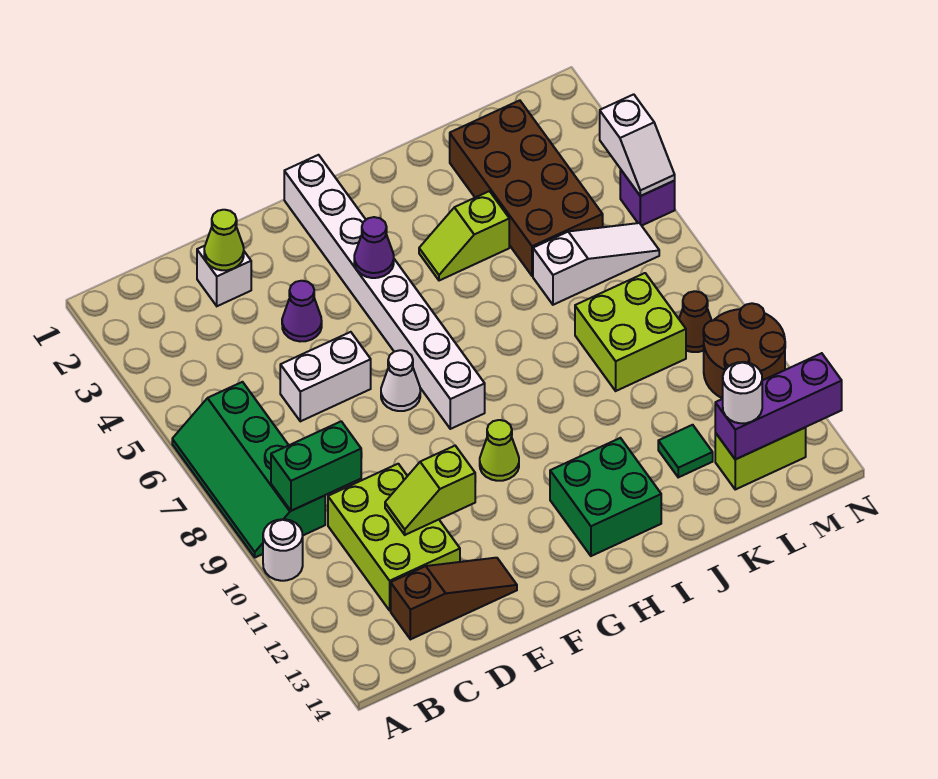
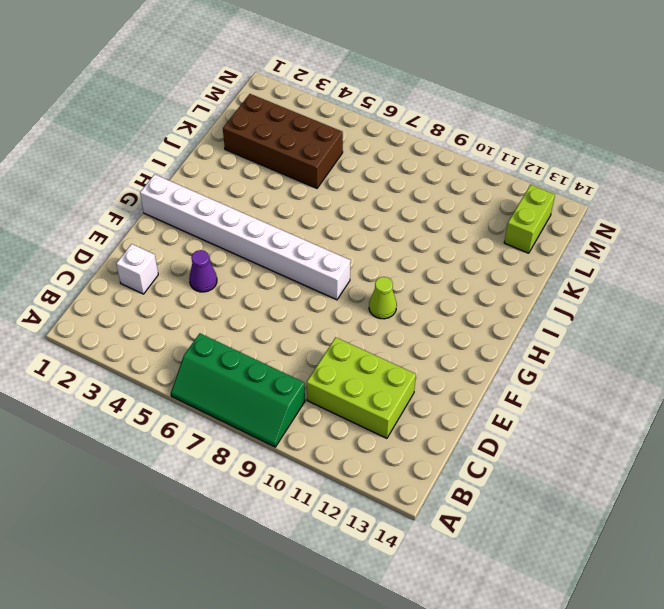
none -> white round brick A10 level 1
none -> brown slope C13:E13 level 1 top C
none -> white brick D6:E6 level 1

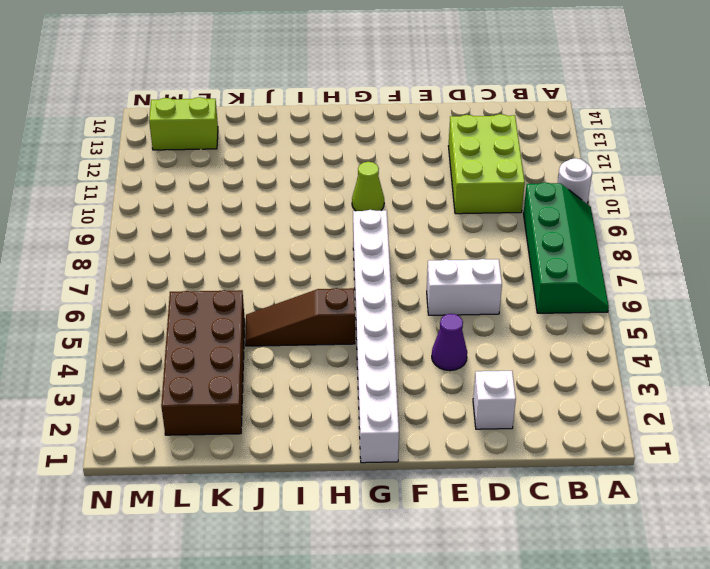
brown slope H5:J5 level 1 top H -> brown slope C13:E13 level 1 top C
none -> white cone F7 level 1
none -> green brick H12:I13 level 1
none -> lime slope I4:J4 level 1 top J

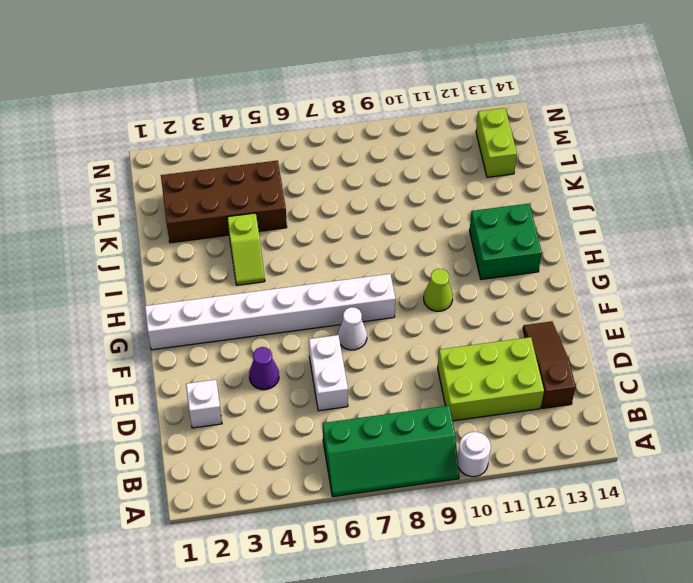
none -> white slope K6:M6 level 1 top K
none -> lime brick K8:L9 level 1
none -> green tile K12 level 1

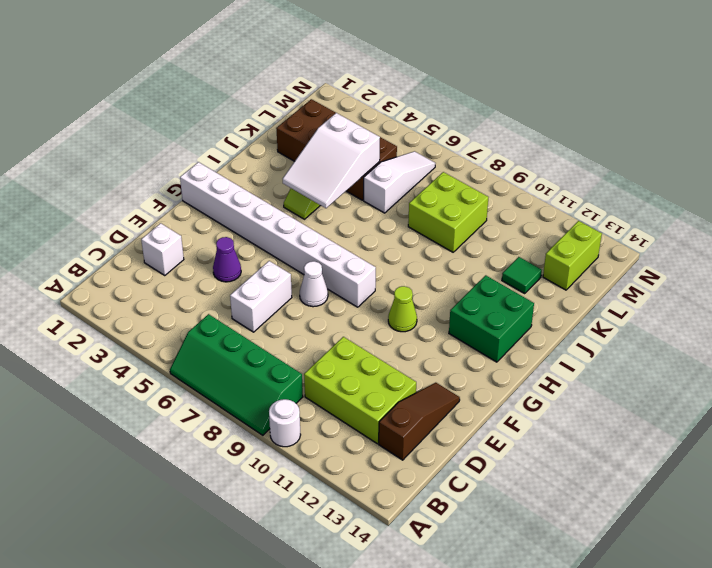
white slope I4:K5 level 2 top K -> none
none -> brown cone M9 level 1
none -> brown round brick M10:N11 level 1
none -> purple brick N5 level 1

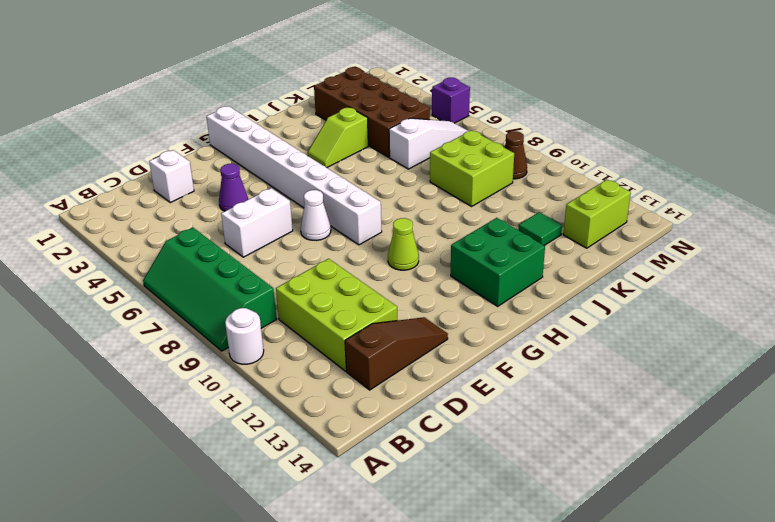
none -> brown round brick M10:N11 level 1
none -> green brick B9:C9 level 2
none -> lime cone D2 level 2

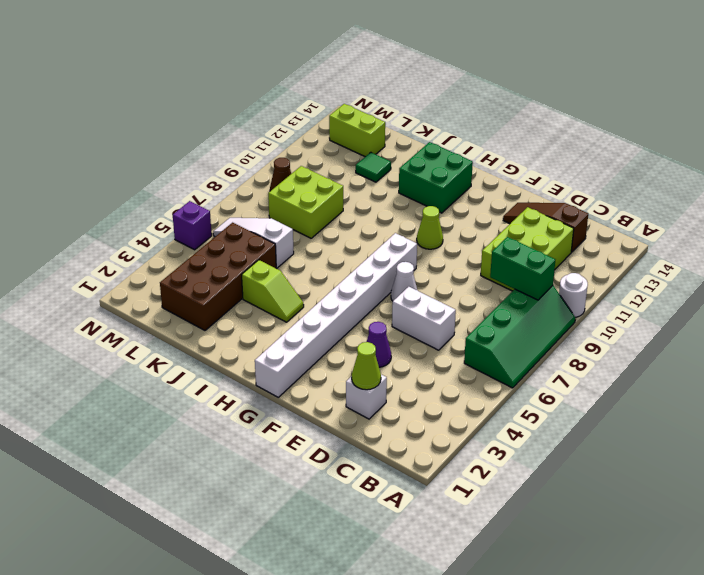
none -> brown round brick M10:N11 level 1
none -> lime slope D11:E11 level 2 top E
none -> purple cone G4 level 2

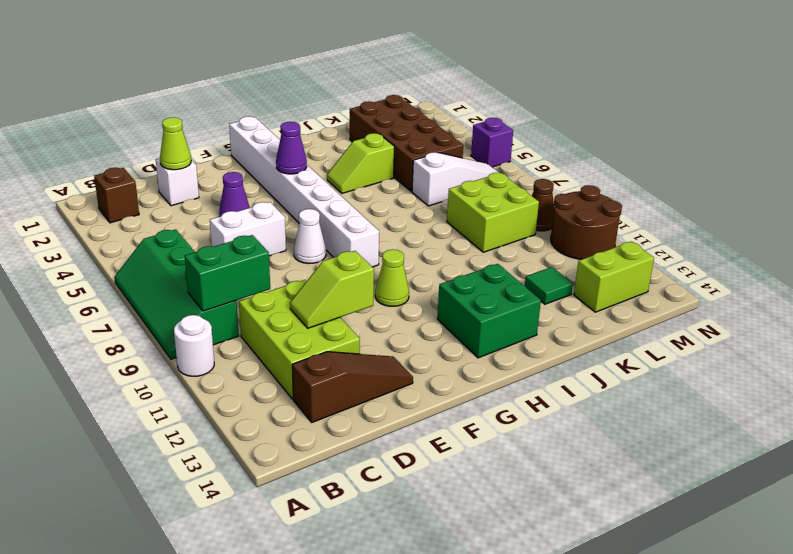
brown brick B2 level 1 -> none
none -> purple brick L13:N13 level 2
none -> white slope N4:N5 level 2 top 4
none -> white round brick L13 level 3

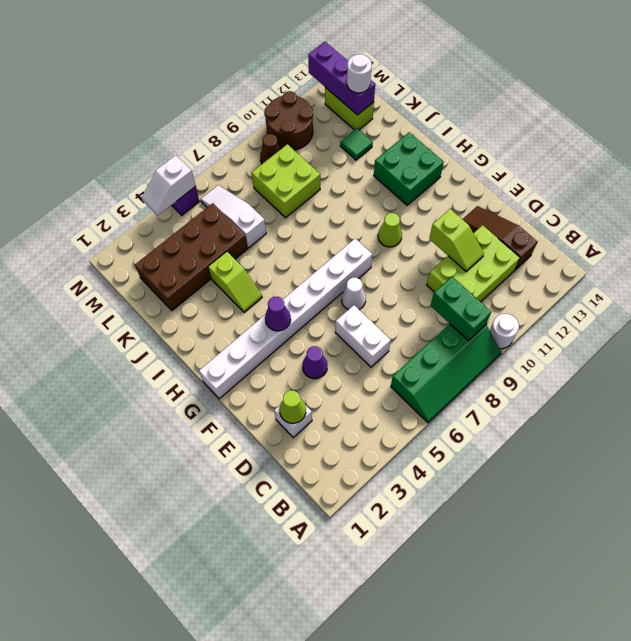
white slope N4:N5 level 2 top 5 -> white slope N4:N5 level 2 top 4

